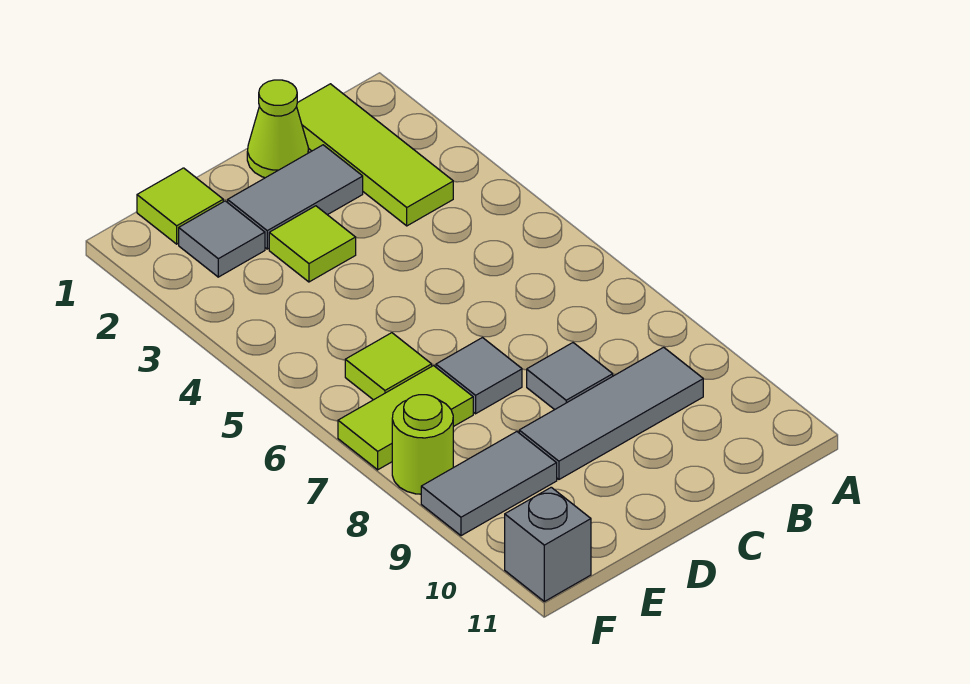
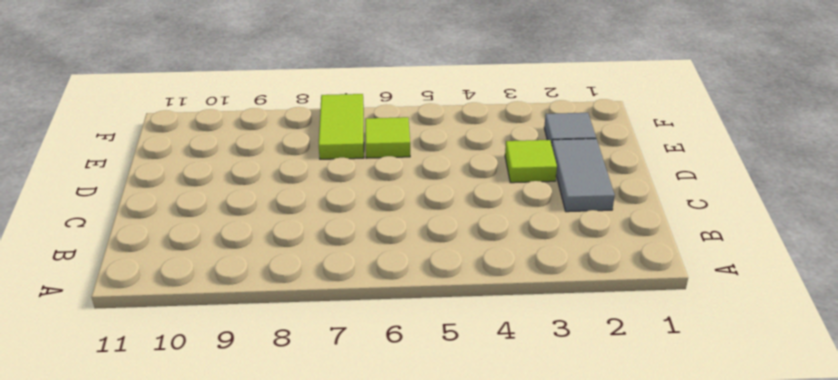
none -> lime tile B1:B3 level 1
none -> grey tile B9:D9 level 1
none -> lime cone C1 level 1

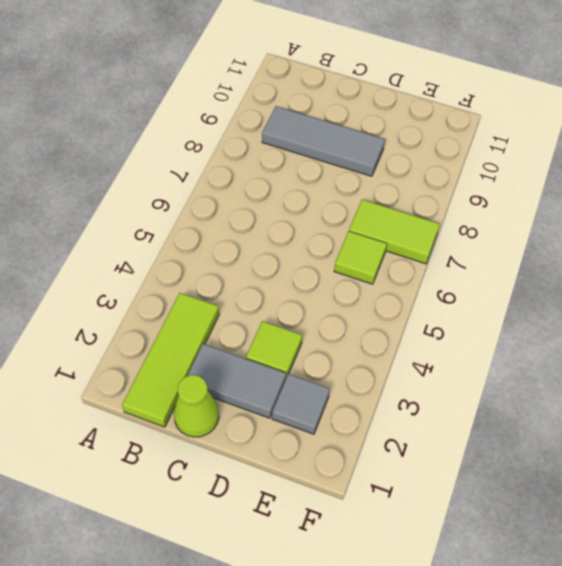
none -> grey tile C8 level 1
none -> grey tile D7 level 1
none -> lime tile E1 level 1

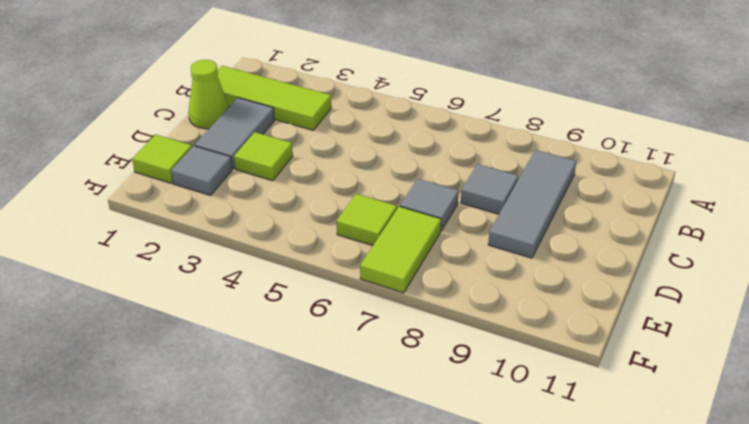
none -> grey tile E9:F9 level 1
none -> lime round brick F8 level 1
none -> grey brick F11 level 1

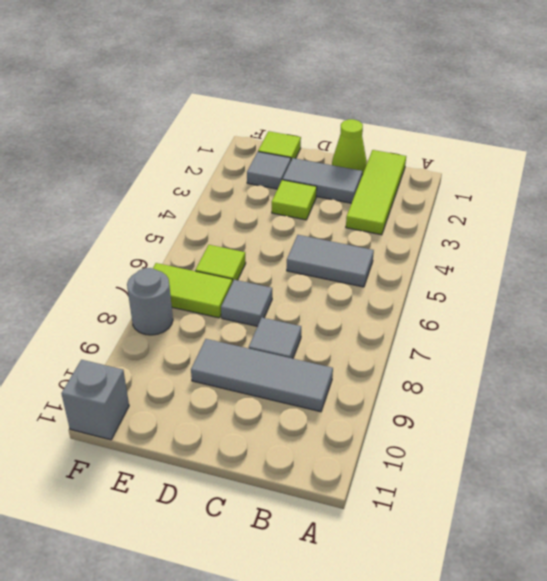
grey tile B5:C5 level 1 -> grey tile E9:F9 level 1
grey round brick F8 level 1 -> lime round brick F8 level 1

